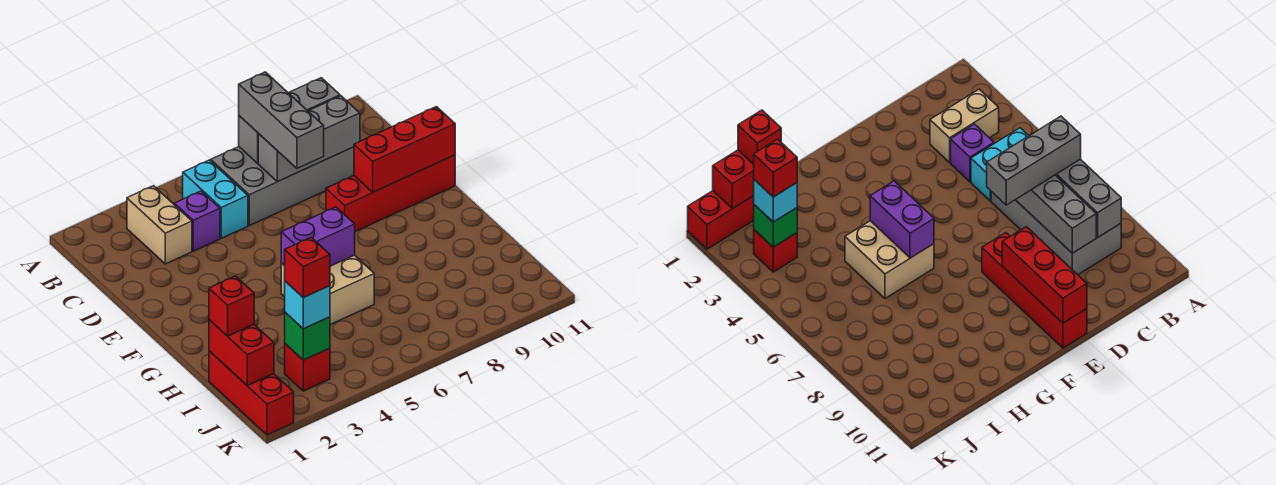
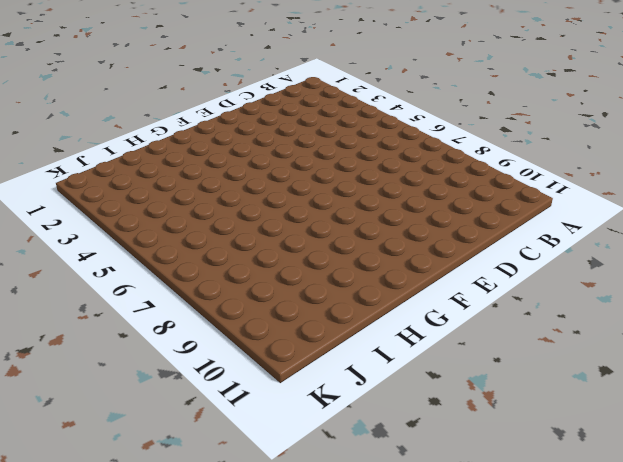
none -> tan brick B3:C3 level 1
none -> cyan brick B5:C5 level 1
none -> grey brick B6:C9 level 1

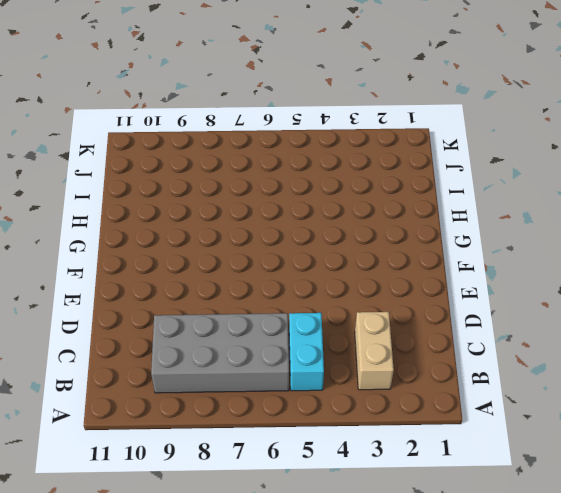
none -> purple brick C4 level 1
none -> red brick E8:E11 level 1
none -> tan brick G5:H6 level 1

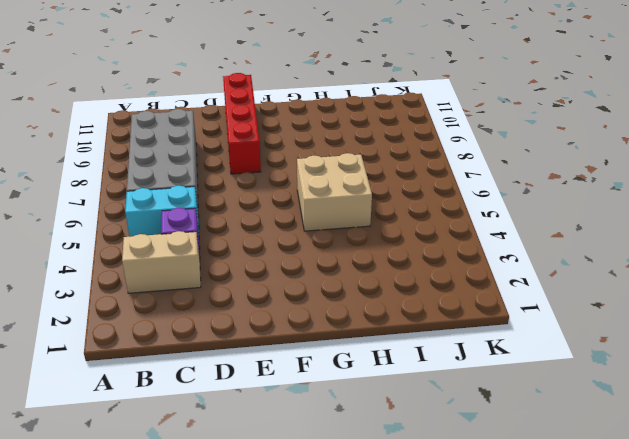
none -> red brick I1:K1 level 1
none -> red brick J3 level 1
none -> grey brick B7:B9 level 2

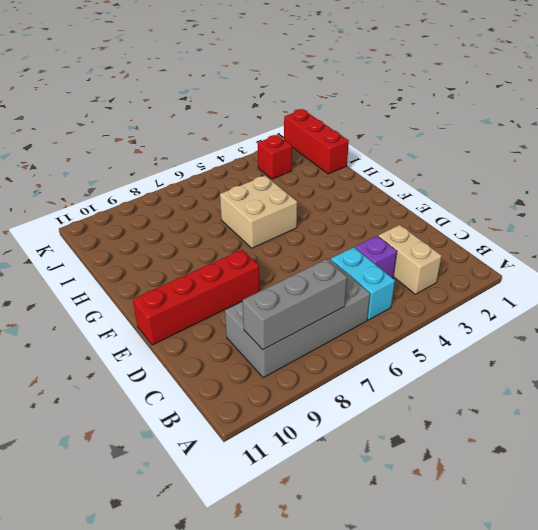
none -> grey brick C7:C9 level 2
none -> red brick E9:E11 level 2
none -> purple brick G5:G6 level 2

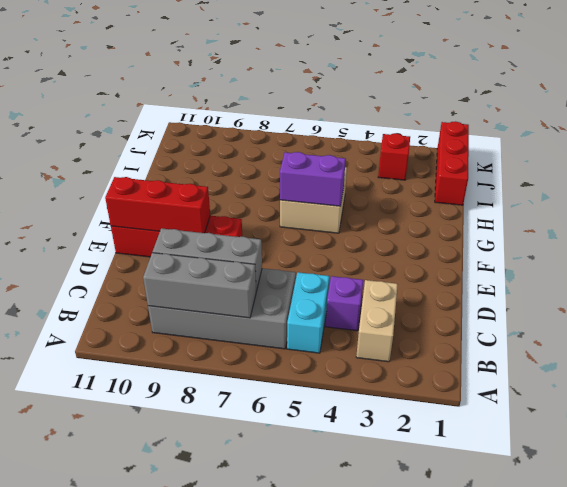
none -> red brick I1:J1 level 2
none -> green brick J3 level 2
none -> grey brick B7:D7 level 3

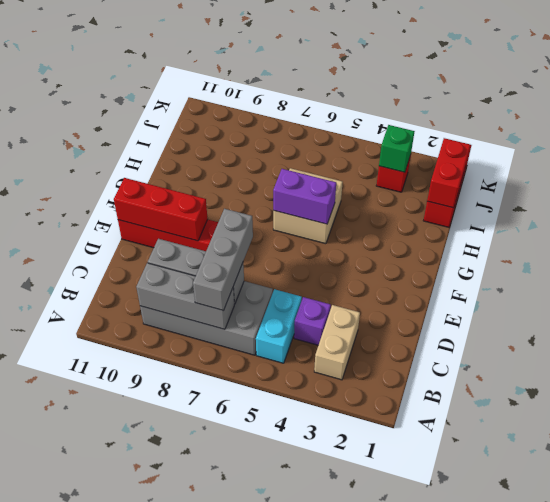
none -> red brick I1 level 3
none -> cyan brick J3 level 3
none -> red brick J3 level 4

